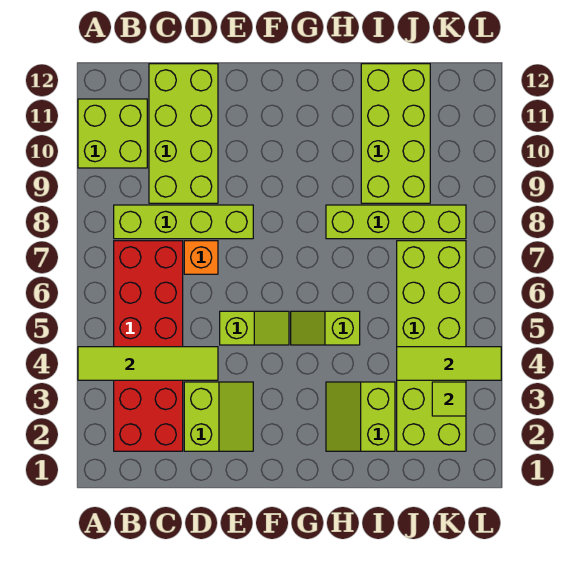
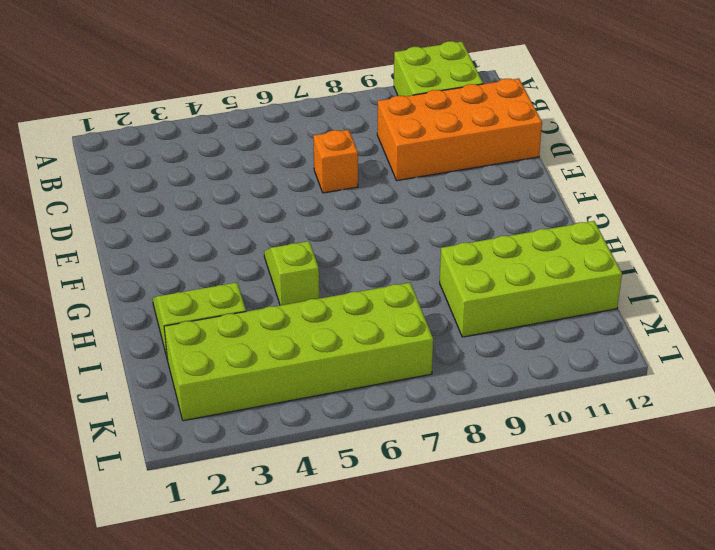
orange brick C9:D12 level 1 -> lime brick C9:D12 level 1
none -> red brick B2:C7 level 1
none -> lime brick B8:E8 level 1
none -> lime slope D2:E3 level 1 top D

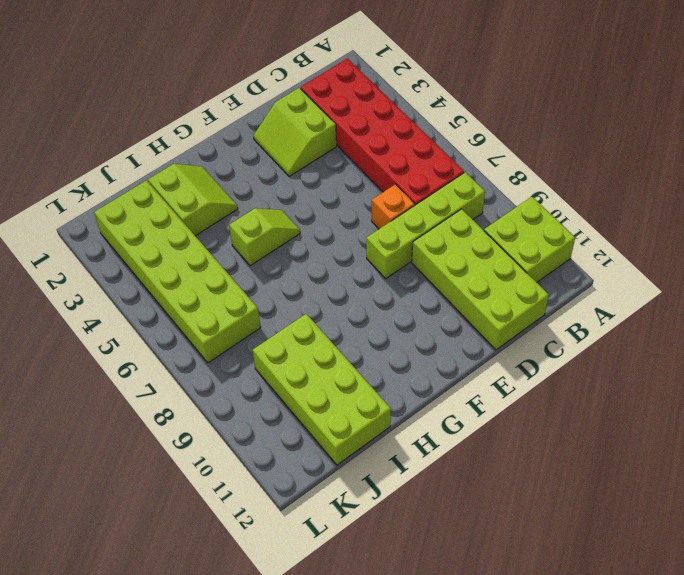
none -> lime slope E5:F5 level 1 top E
none -> lime brick H8:K8 level 1
none -> lime tile A4:D4 level 2

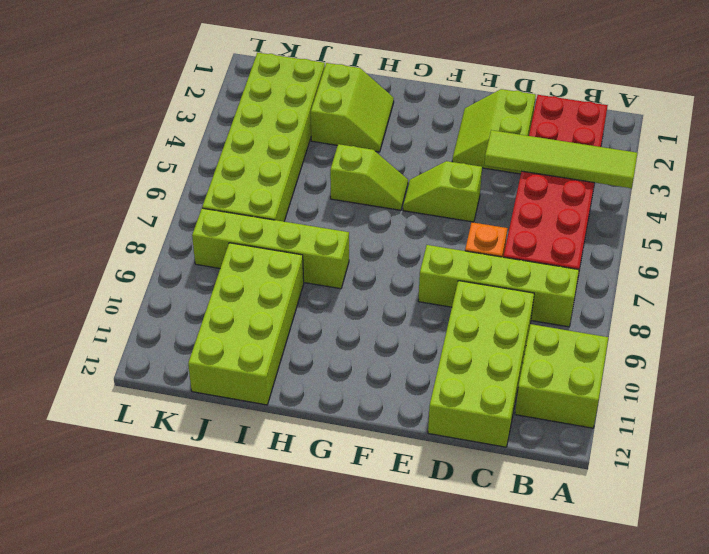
none -> lime tile J4:L4 level 2
none -> lime tile K3 level 2

